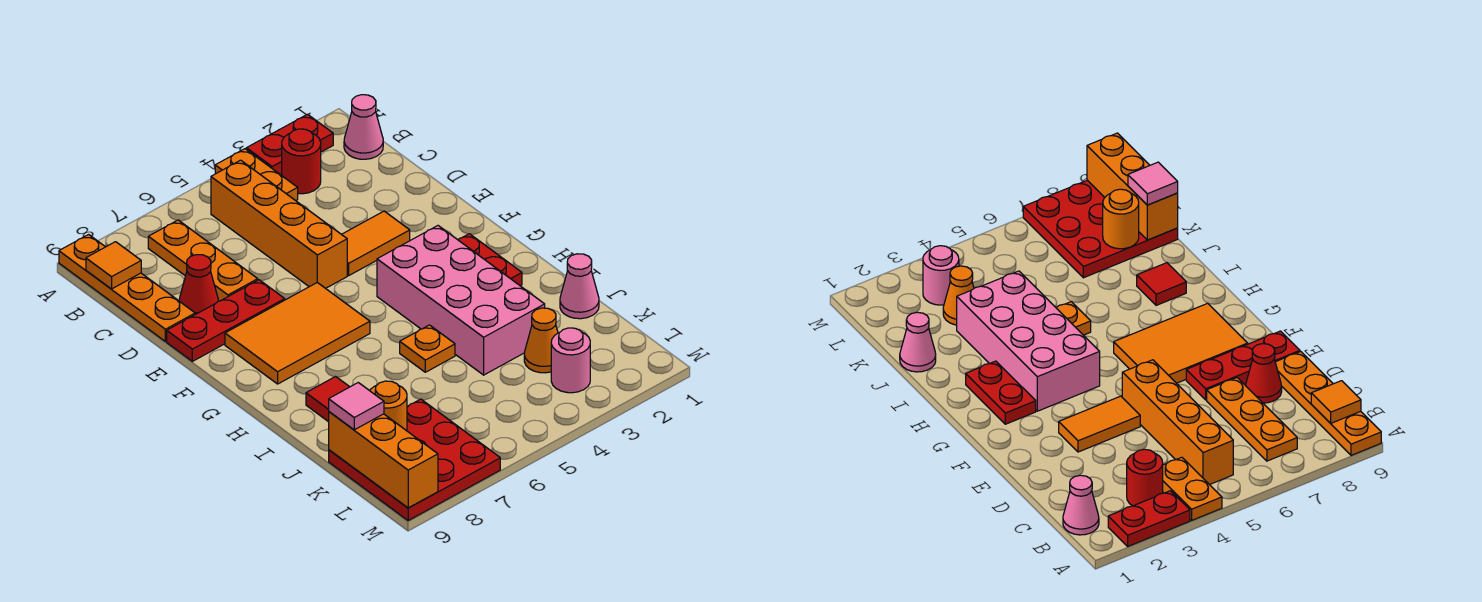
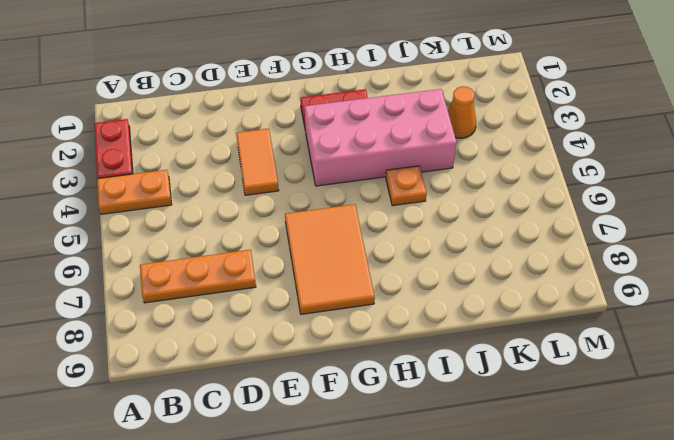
none -> orange plate A9:D9 level 1
none -> pink cone B1 level 1
none -> red round brick B3 level 1

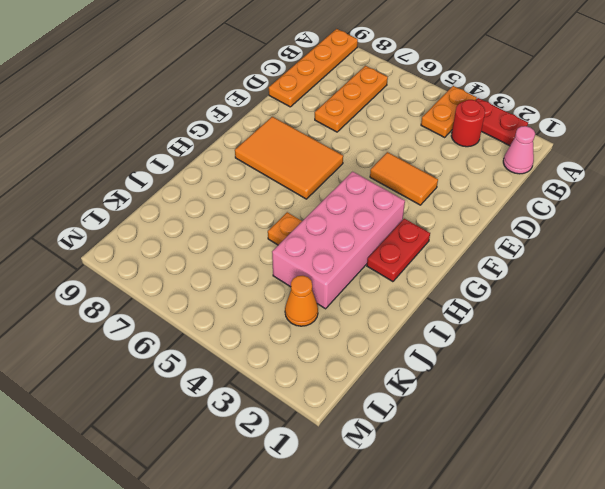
none -> orange brick B5:E5 level 1
none -> red cone D8 level 1
none -> red plate E7:E9 level 1

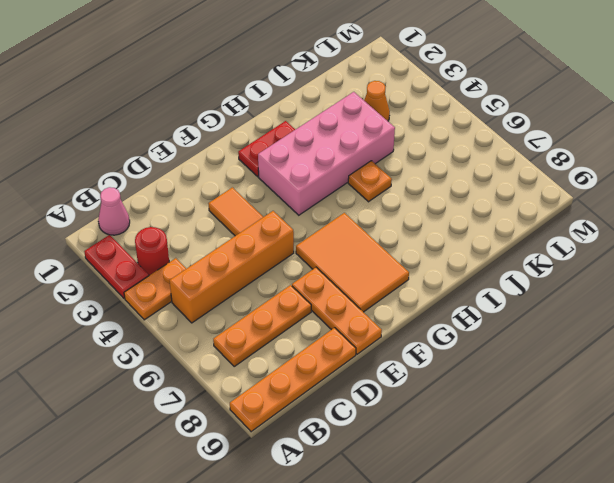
orange plate E7:E9 level 1 -> red plate E7:E9 level 1
none -> red cone D8 level 1
none -> red tile I8 level 1
none -> pink cone J1 level 1

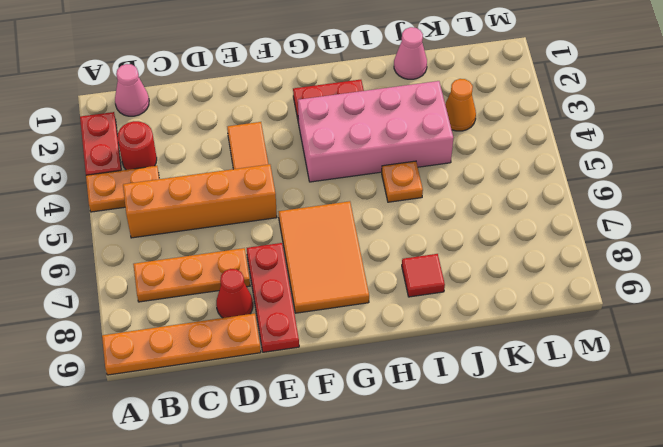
none -> red plate K7:M9 level 1
none -> pink round brick L3 level 1
none -> orange tile B9 level 2

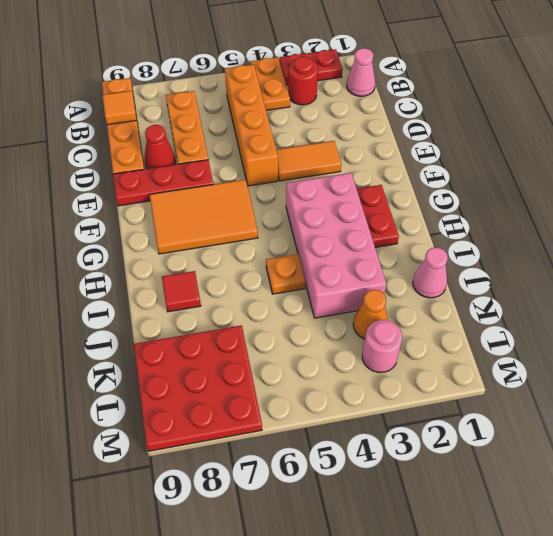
none -> orange round brick K8 level 2
none -> orange brick K9:M9 level 2
none -> pink tile K9 level 3

